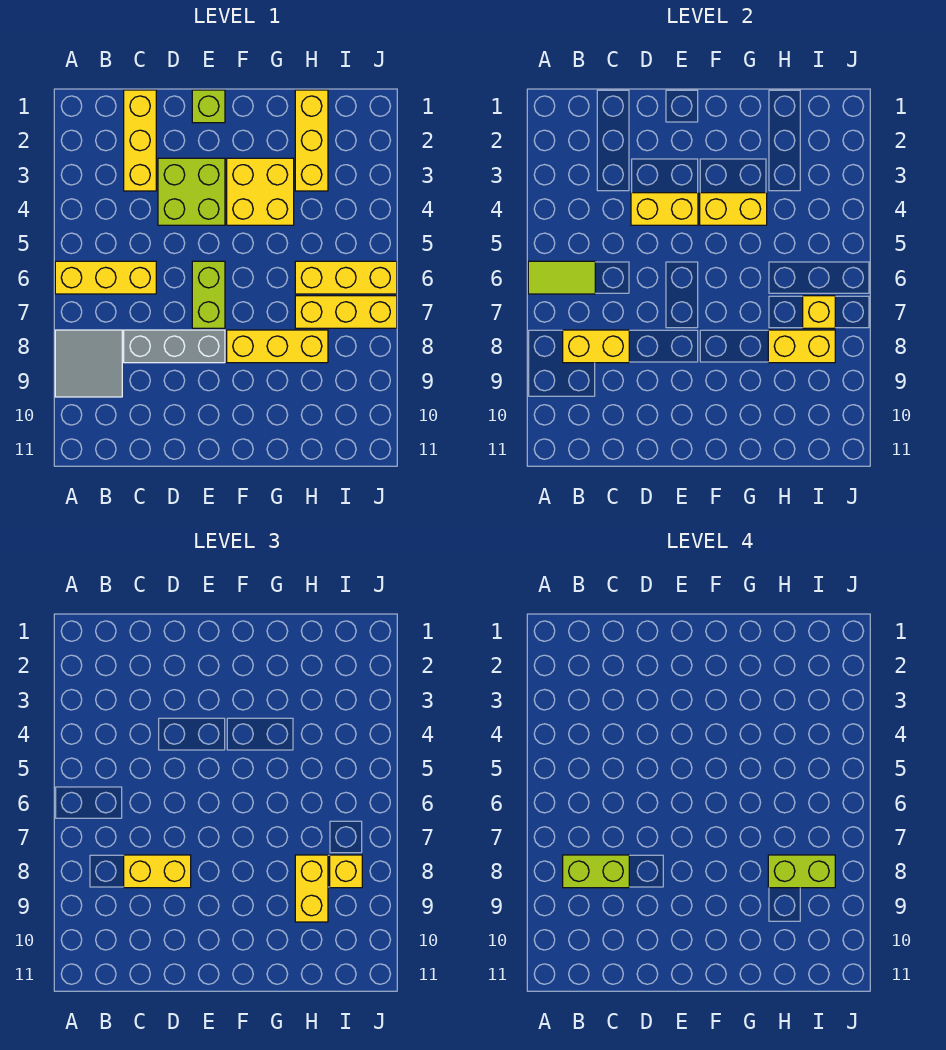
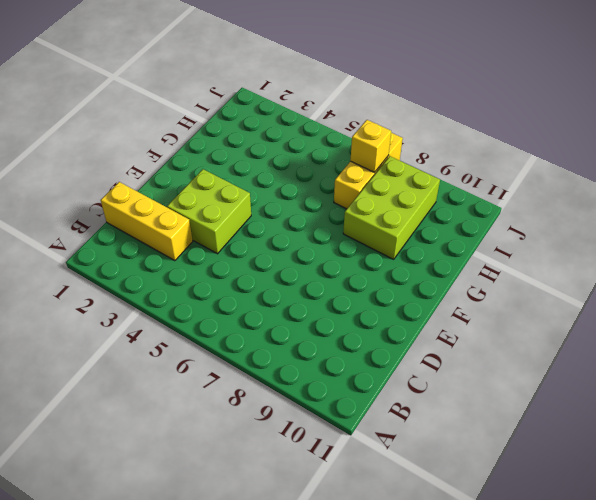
lime brick G8:I9 level 1 -> yellow brick F8:H8 level 1
none -> yellow brick A6:C6 level 1
none -> grey tile A8:B9 level 1
none -> grey brick C8:E8 level 1

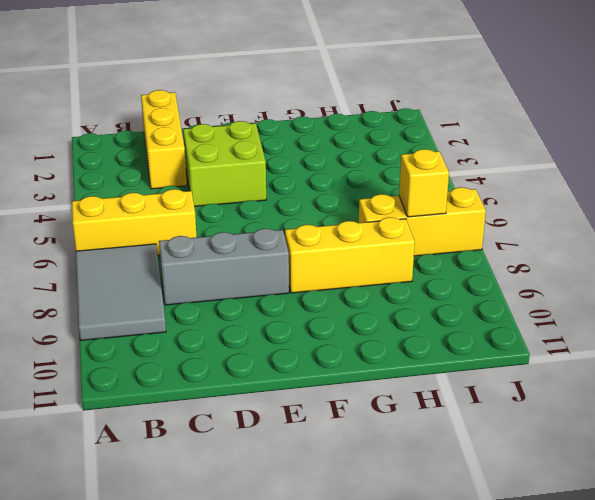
grey tile A7:B9 level 1 -> grey tile A8:B9 level 1
none -> lime brick E1 level 1
none -> lime brick E6:E7 level 1
none -> yellow brick F3:G4 level 1

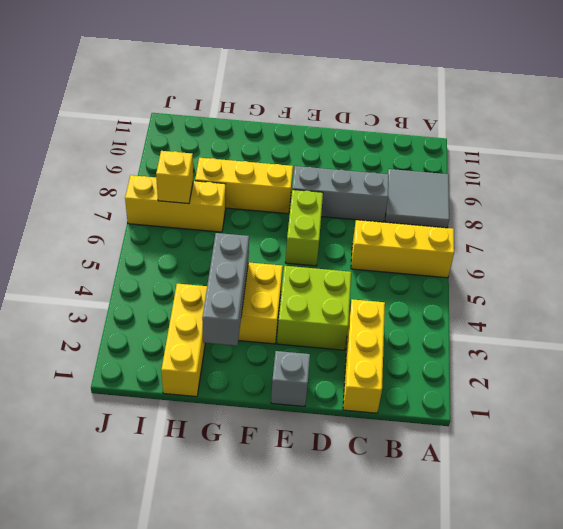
grey brick E1 level 1 -> lime brick E1 level 1
grey brick G2:G4 level 2 -> yellow brick F4:G4 level 2
none -> yellow brick H6:J6 level 1
none -> lime tile A6:B6 level 2
none -> yellow brick B8:C8 level 2

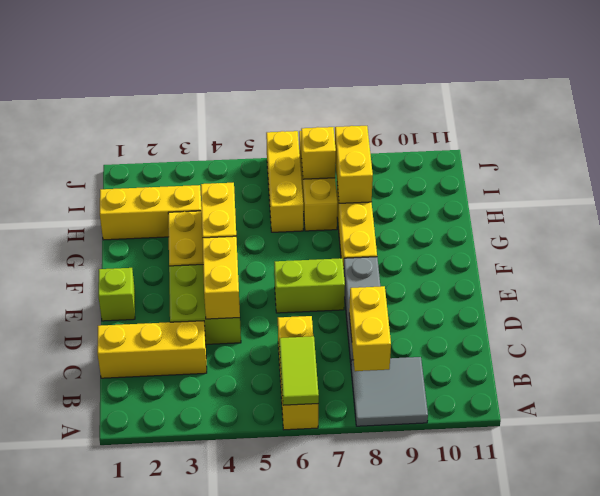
none -> yellow brick C8:D8 level 3
none -> yellow brick H8:H9 level 3
none -> yellow brick I8 level 3

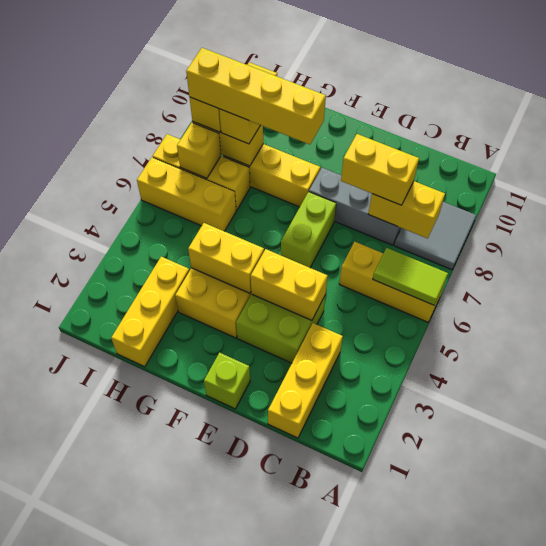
yellow brick F8:I8 level 4 -> lime brick H8:I8 level 4
none -> lime brick B8:C8 level 4

